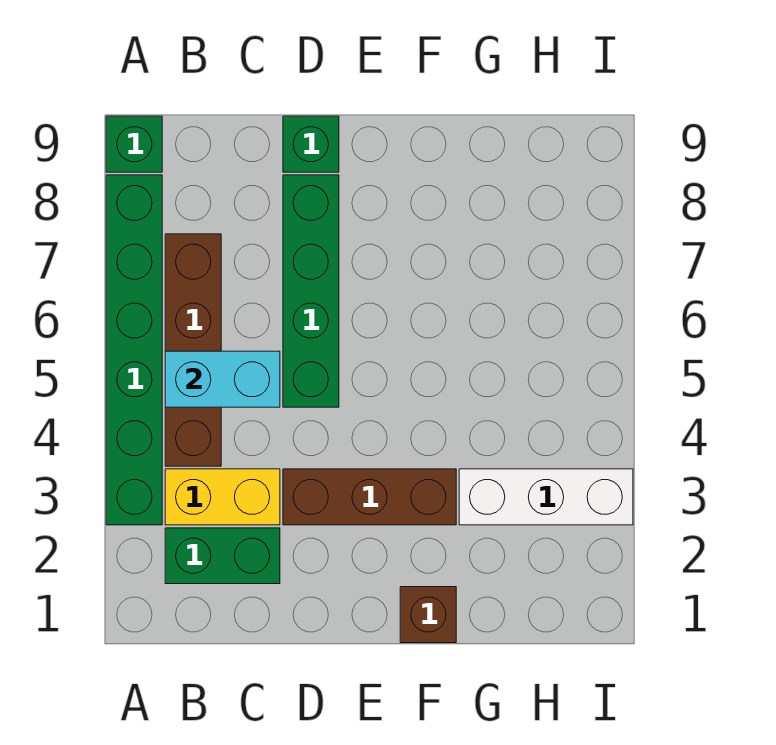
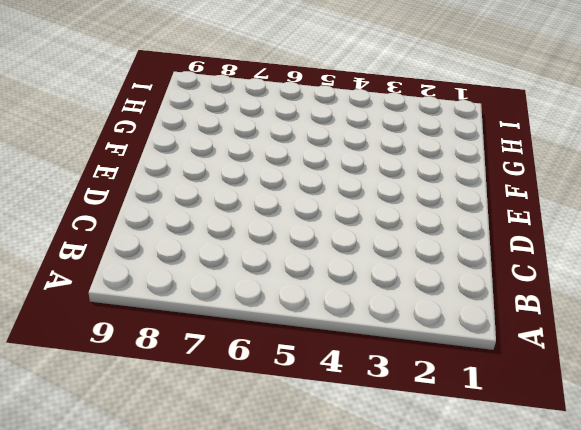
none -> green brick A3:A8 level 1
none -> green brick A9 level 1

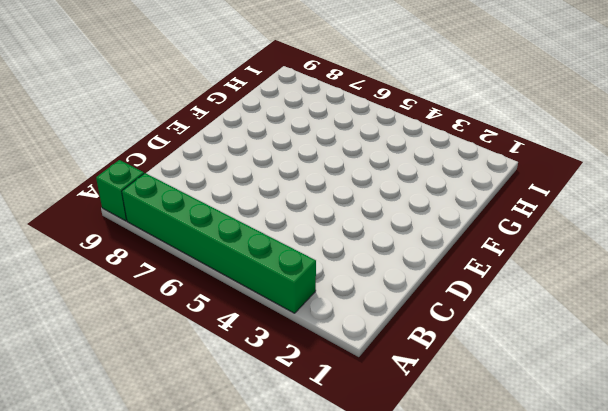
none -> green brick B2:C2 level 1
none -> yellow brick B3:C3 level 1

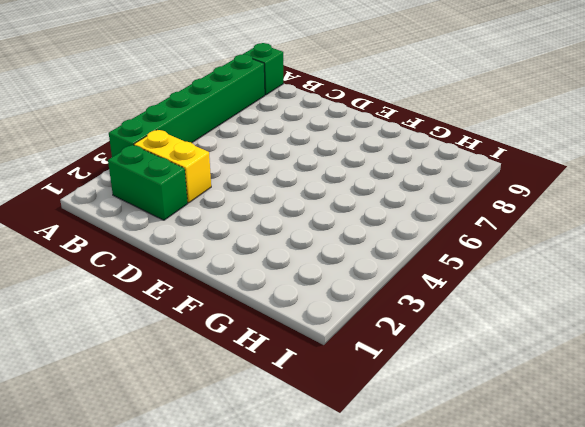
none -> brown brick B4:B7 level 1
none -> brown brick D3:F3 level 1

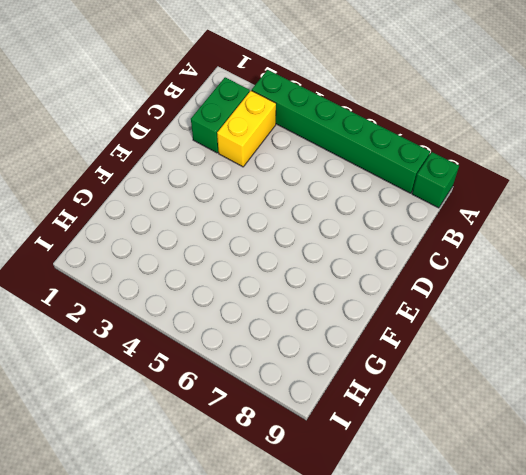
none -> brown brick B4:B7 level 1
none -> brown brick D3:F3 level 1

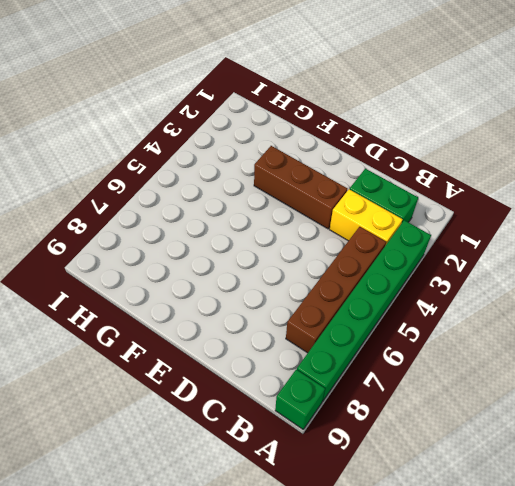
none -> green brick D5:D8 level 1
none -> green brick D9 level 1

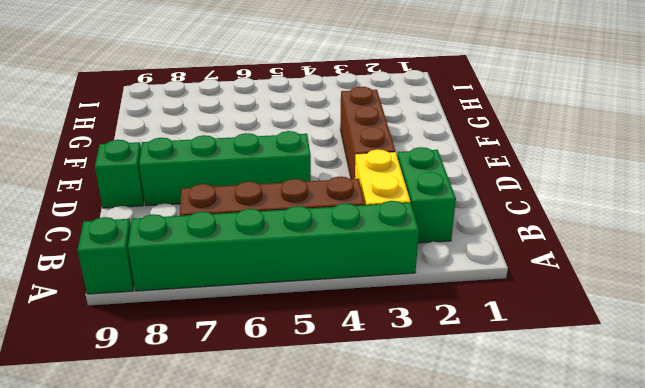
none -> brown brick F1 level 1
none -> white brick G3:I3 level 1

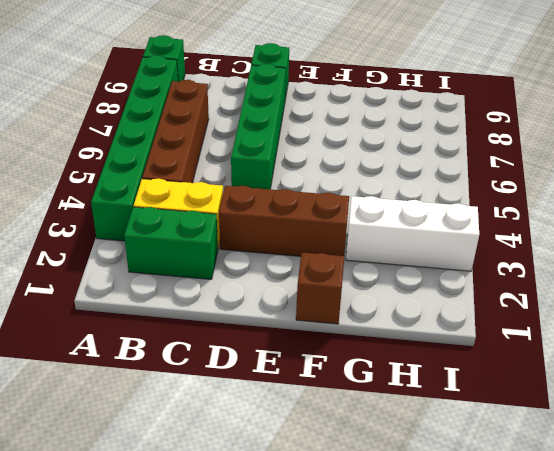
none -> cyan brick B5:C5 level 2

